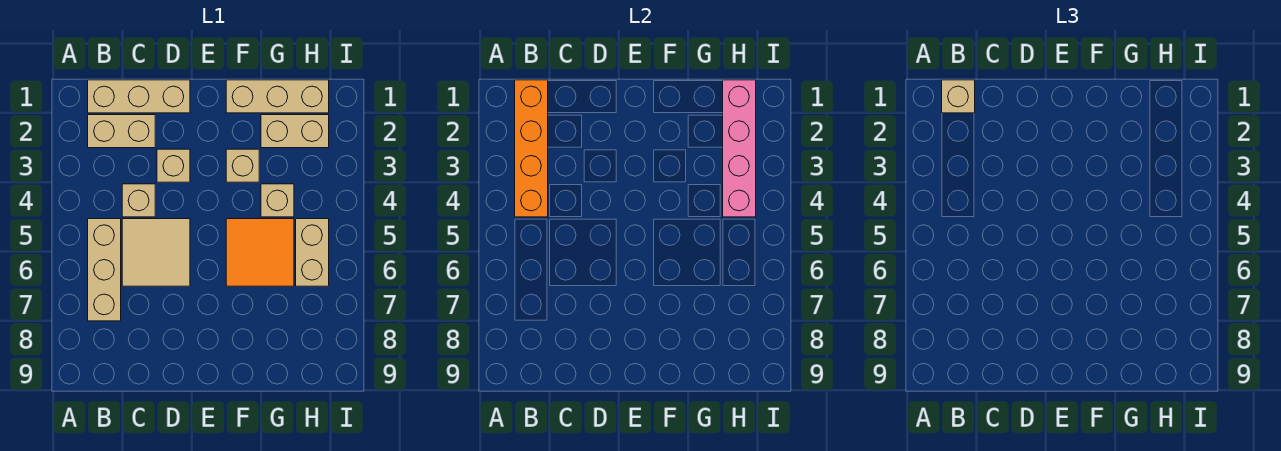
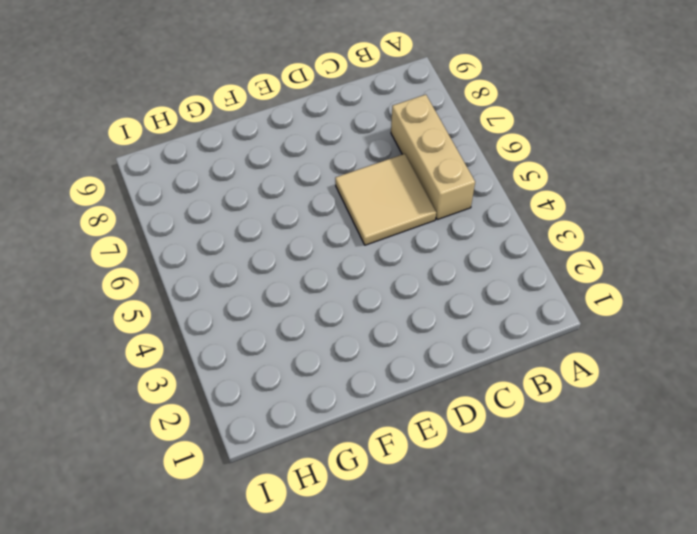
none -> tan brick B1:D1 level 1
none -> tan brick B2:C2 level 1
none -> tan brick C4 level 1

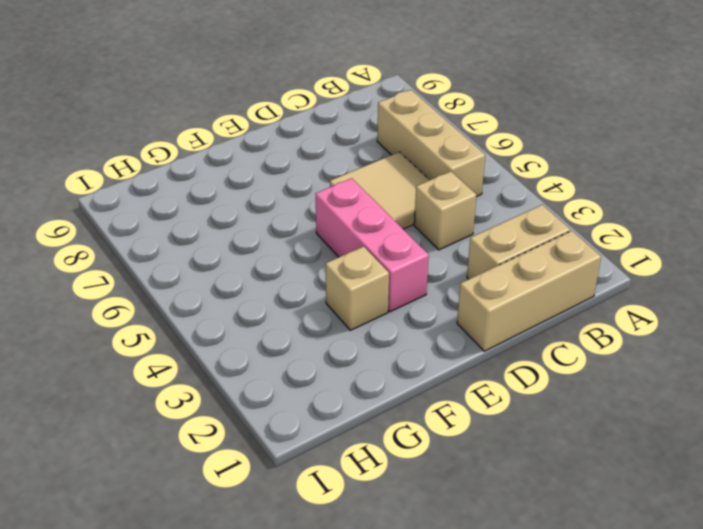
pink brick E3:E5 level 1 -> none
none -> tan brick D3 level 1
none -> tan brick F1:H1 level 1
none -> orange tile F5:G6 level 1

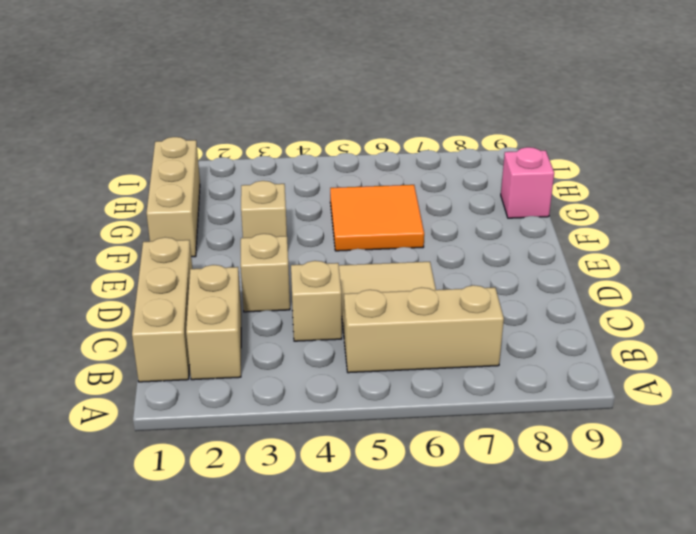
pink brick G9 level 1 -> none
none -> tan brick G2:H2 level 1
none -> tan brick G4 level 1
none -> tan brick H5:H6 level 1

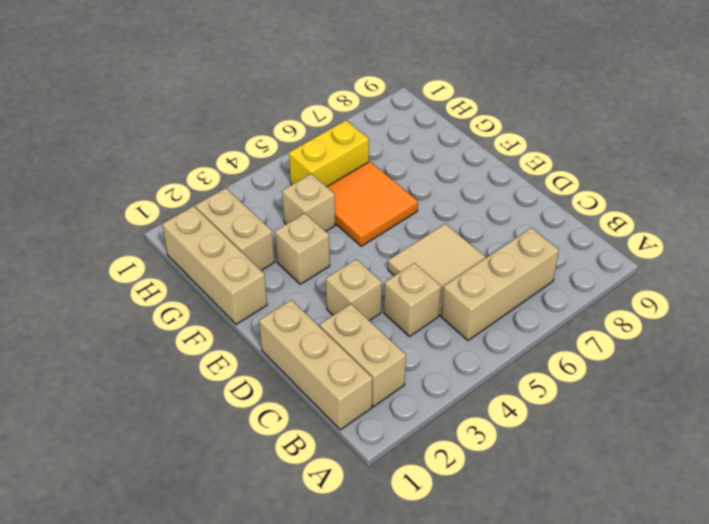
yellow brick H5:H6 level 1 -> tan brick H5:H6 level 1
none -> orange brick B1:B4 level 2
none -> pink brick H1:H4 level 2
none -> tan brick B1 level 3

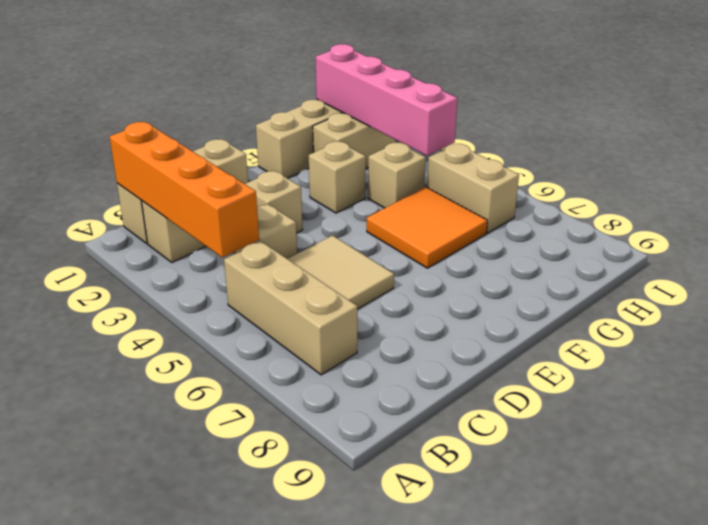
none -> tan brick B1 level 3

